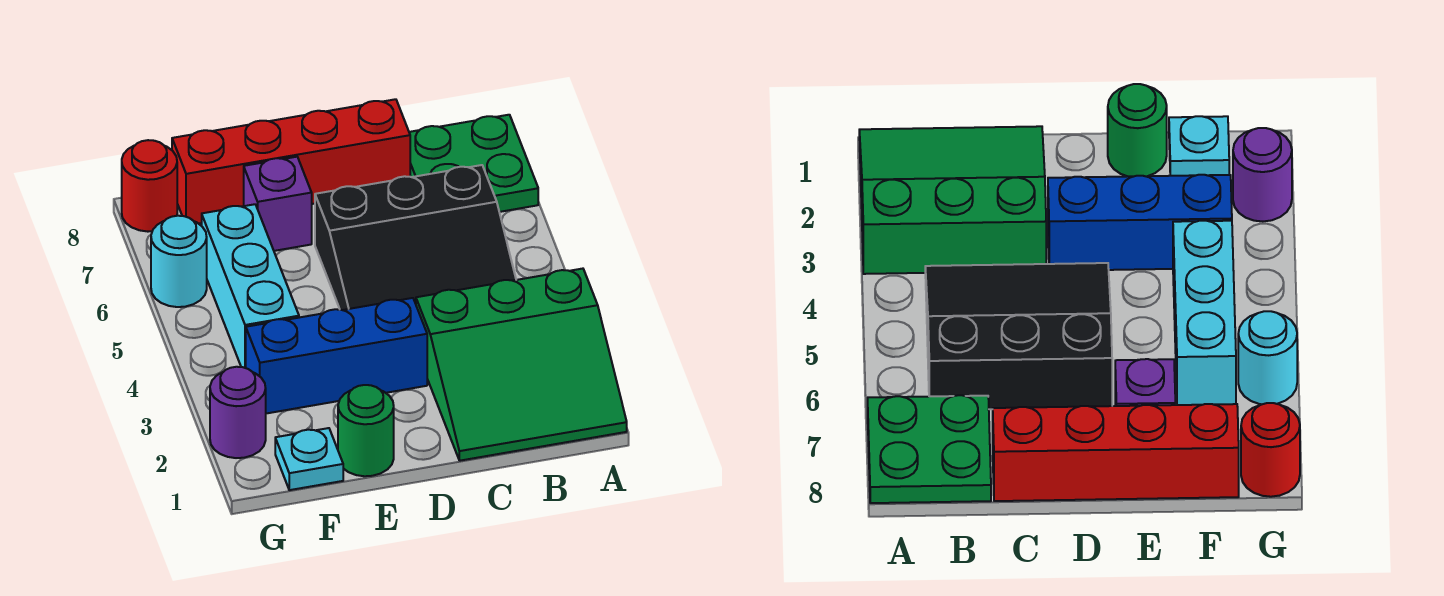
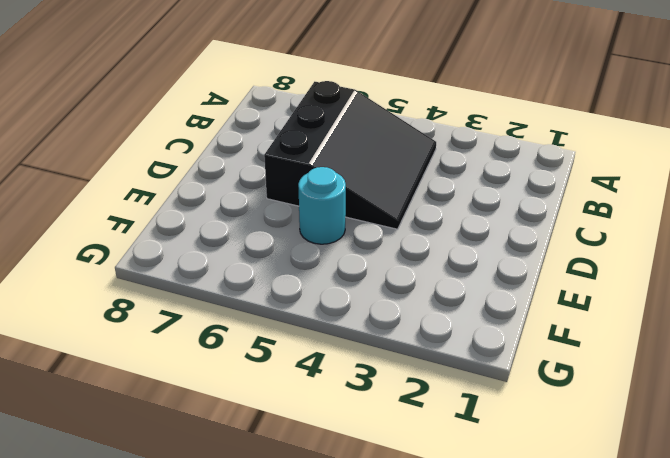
cyan round brick E5 level 1 -> cyan round brick G6 level 1
none -> green slope A1:C3 level 1 top 3
none -> green plate A7:B8 level 1
none -> red brick C8:F8 level 1

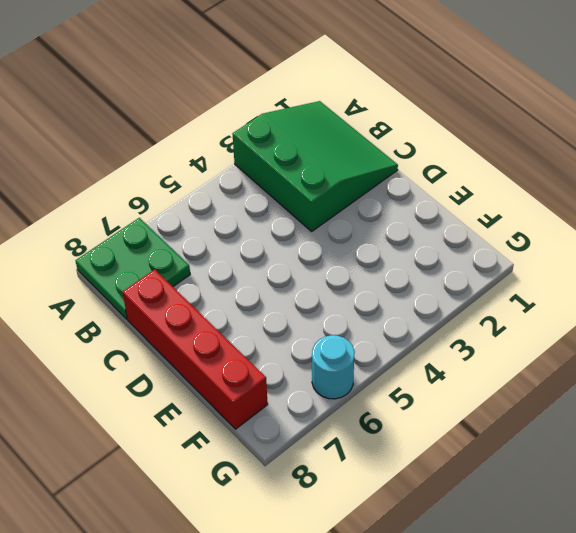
none -> black slope B4:D6 level 1 top 6
none -> blue brick D3:F3 level 1
none -> green round brick E1 level 1

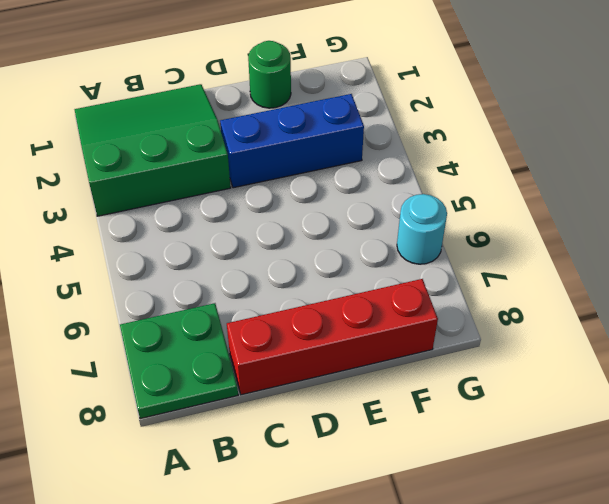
none -> black slope B4:D6 level 1 top 6
none -> purple brick E7 level 1
none -> cyan plate F1 level 1

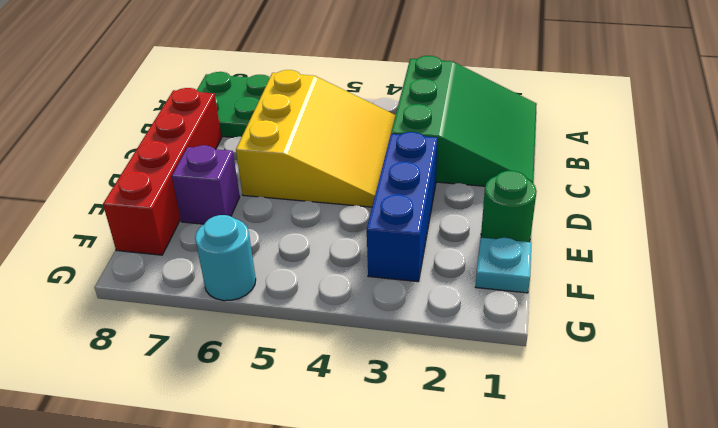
yellow slope B4:D6 level 1 top 6 -> black slope B4:D6 level 1 top 6
none -> cyan brick F4:F6 level 1
none -> purple round brick G2 level 1
none -> red round brick G8 level 1

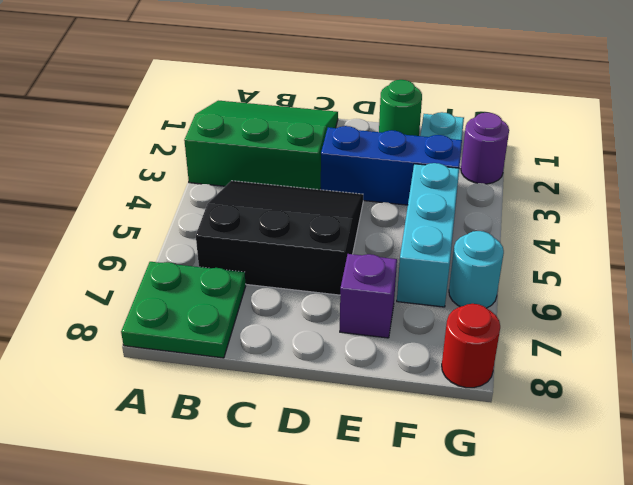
none -> red brick C8:F8 level 1

